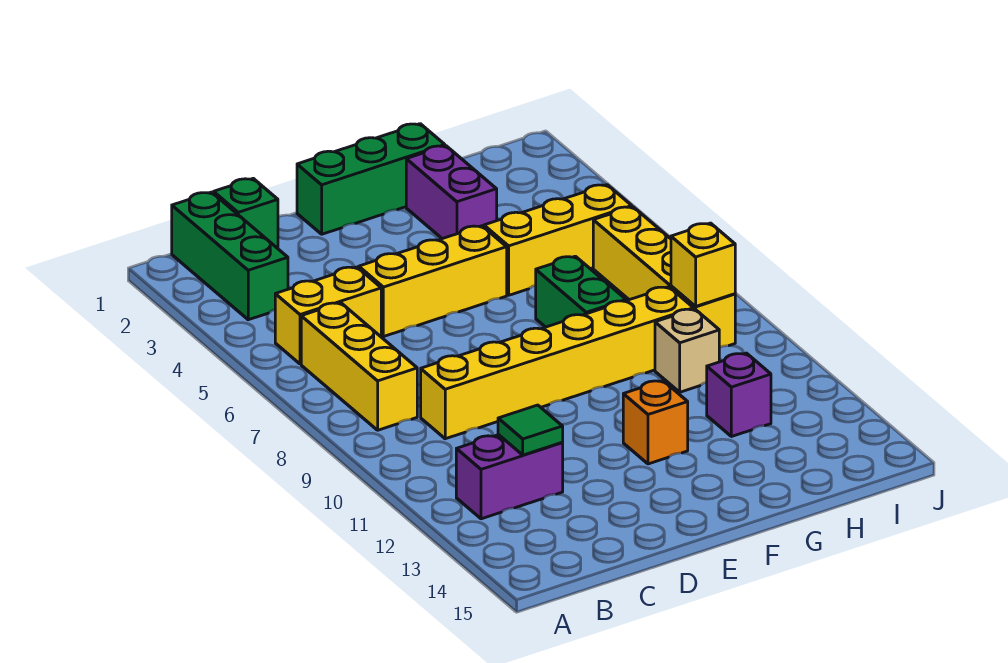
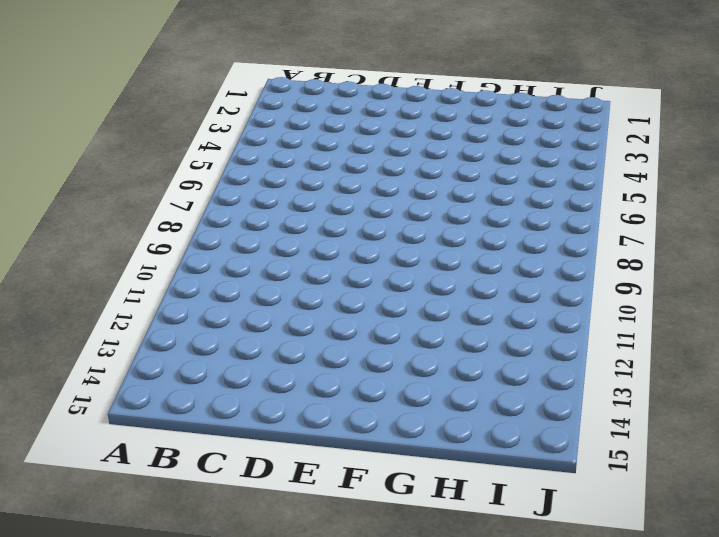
none -> green brick B1:B3 level 1
none -> yellow brick B5:C5 level 1
none -> yellow brick B6:B8 level 1

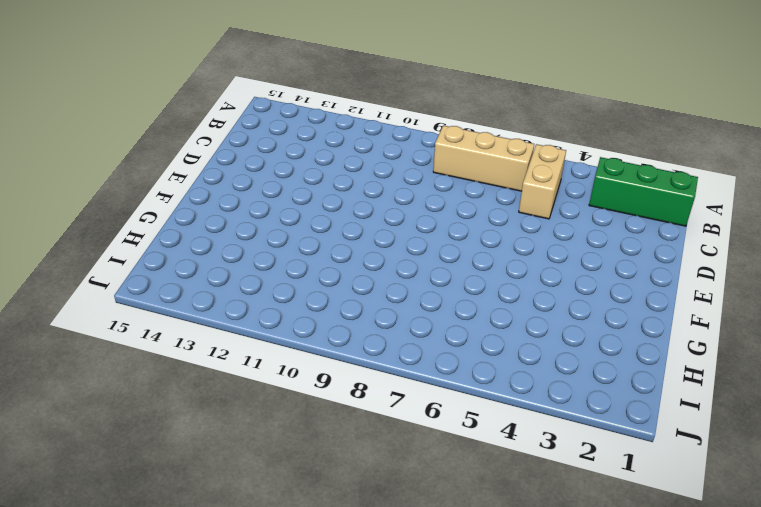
tan brick B5:C5 level 1 -> yellow brick B5:C5 level 1
tan brick B6:B8 level 1 -> yellow brick B6:B8 level 1
none -> purple brick B12:C12 level 1
none -> green brick C1 level 1
none -> yellow brick C9:H9 level 1

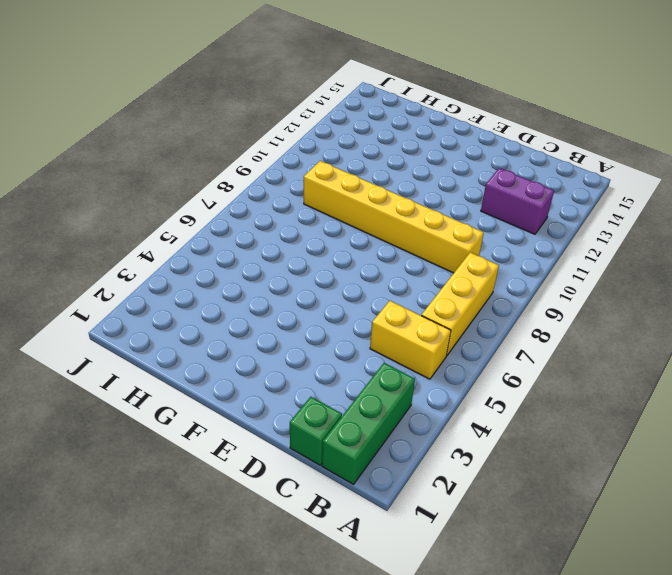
none -> yellow brick D5:F5 level 1
none -> green brick E1:G1 level 1
none -> orange brick F12 level 1

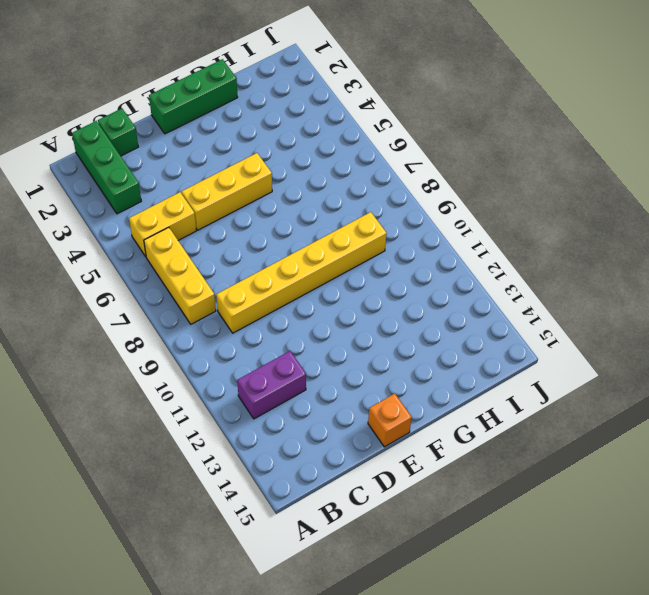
orange brick E15 level 1 -> orange brick F12 level 1
none -> purple brick G2:G3 level 1
none -> yellow brick G5:I5 level 1
none -> green brick G7:G8 level 1

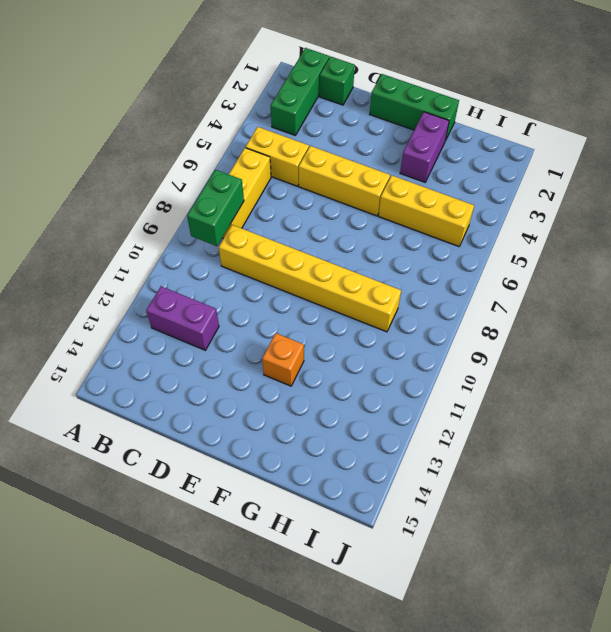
green brick B8:B9 level 2 -> green brick G7:G8 level 1
none -> tan brick H10 level 1
none -> purple brick H12 level 1
none -> yellow brick I6:I9 level 1

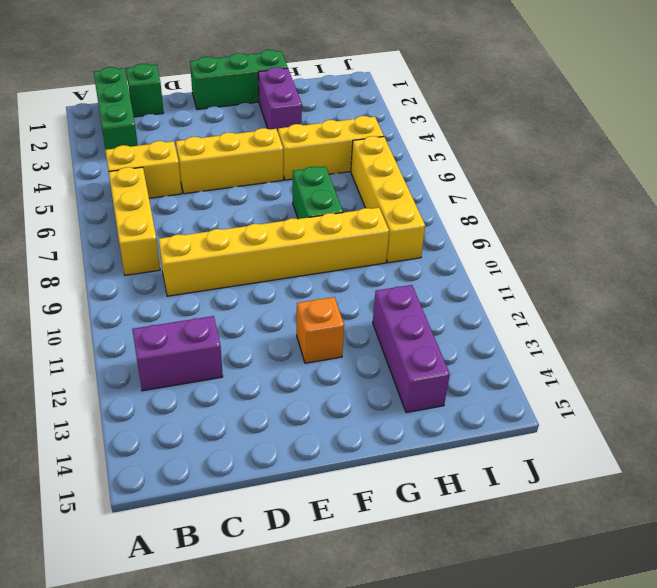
purple brick H12:H14 level 1 -> purple brick H12 level 1
none -> tan brick H10 level 1
none -> green tile C12 level 2
none -> yellow brick I9 level 2

